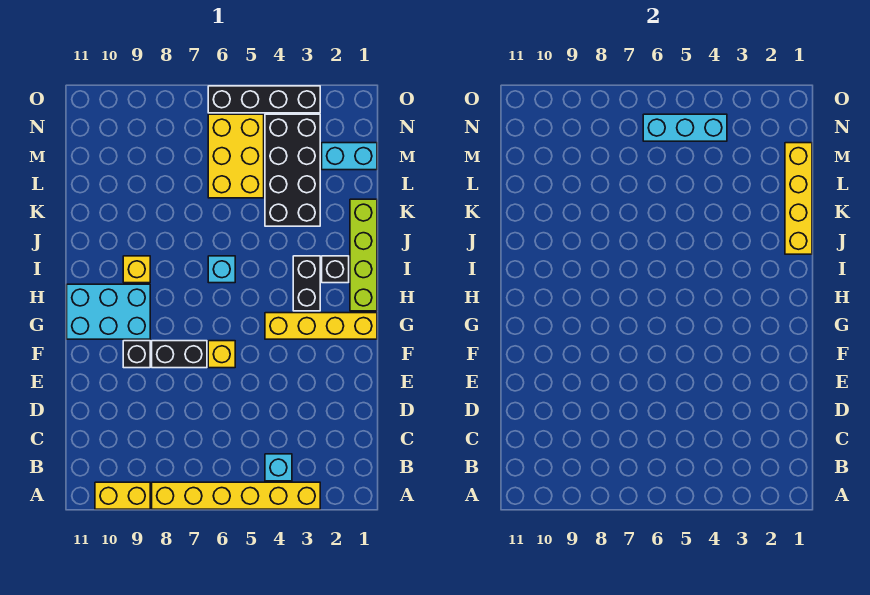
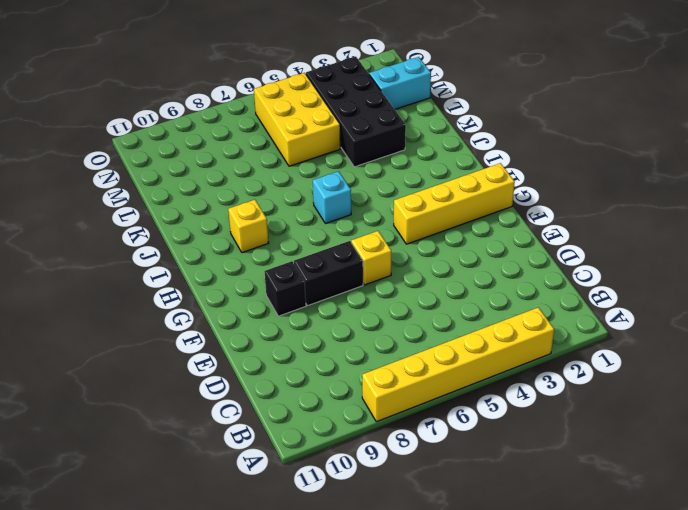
none -> yellow brick A9:A10 level 1
none -> cyan brick B4 level 1
none -> cyan brick G9:H11 level 1

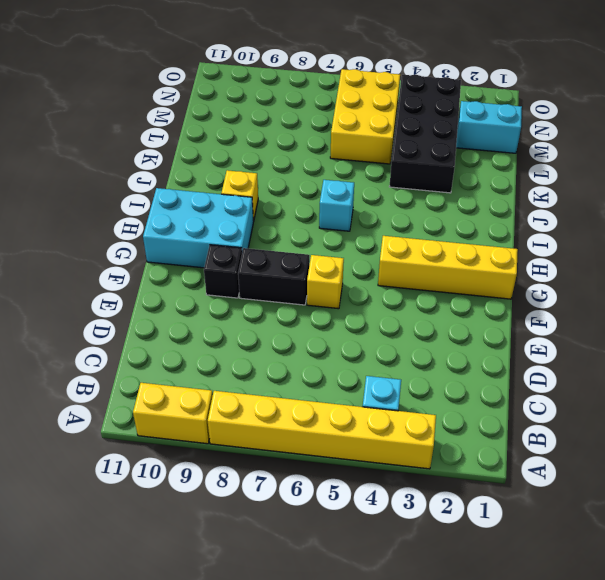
none -> lime brick H1:K1 level 1
none -> black brick H3:I3 level 1
none -> black brick I2 level 1

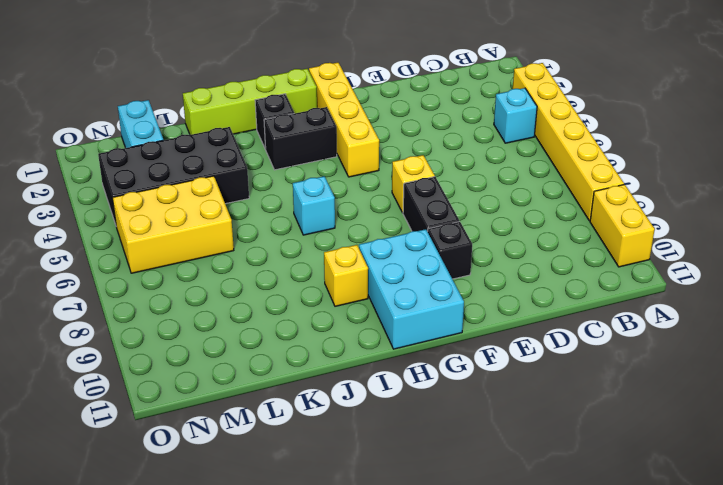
none -> black brick O3:O6 level 1
none -> yellow brick J1:M1 level 2
none -> cyan brick N4:N6 level 2

